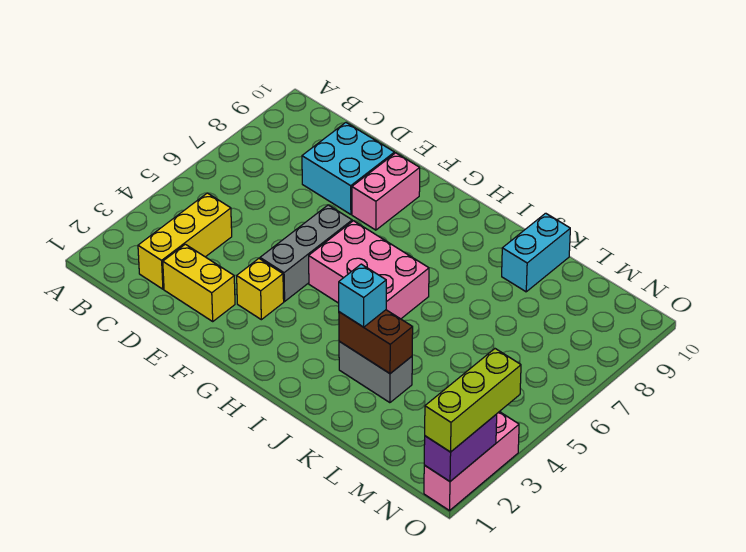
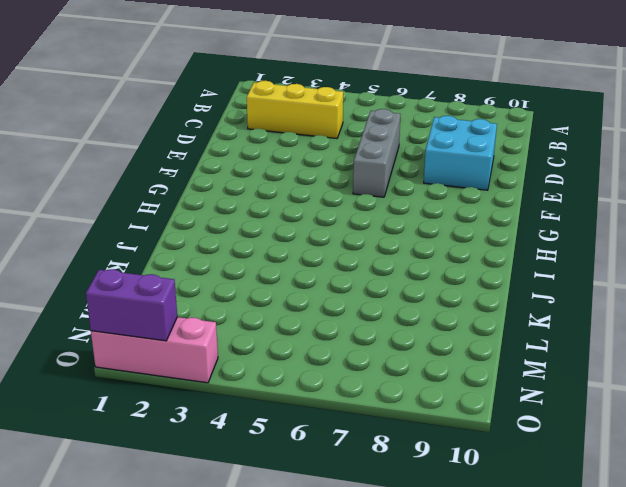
grey brick D6:F6 level 1 -> grey brick F4:F6 level 1
none -> yellow brick D2:E2 level 1
none -> yellow brick F3 level 1
none -> pink brick F8:F9 level 1

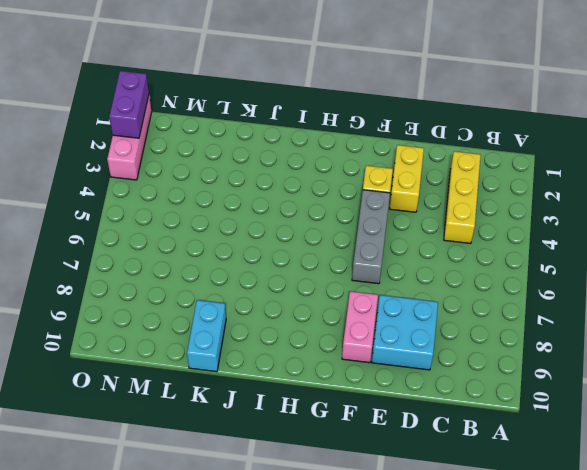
yellow brick E2:E3 level 1 -> yellow brick D2:E2 level 1
none -> pink brick G5:I6 level 1
none -> grey brick J3:K3 level 1
none -> brown brick J3:K3 level 2

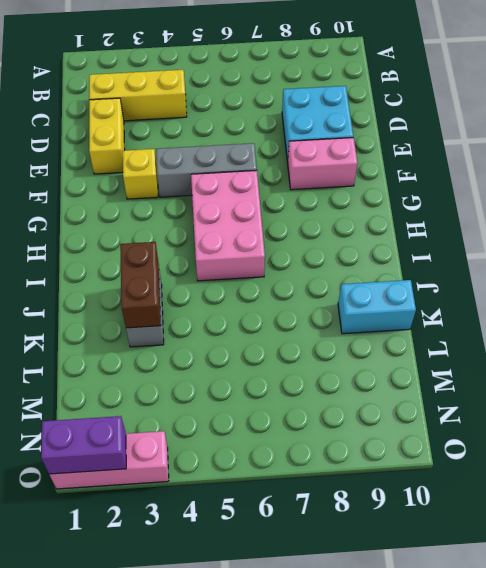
none -> cyan brick J3 level 3
none -> lime brick O1:O3 level 3

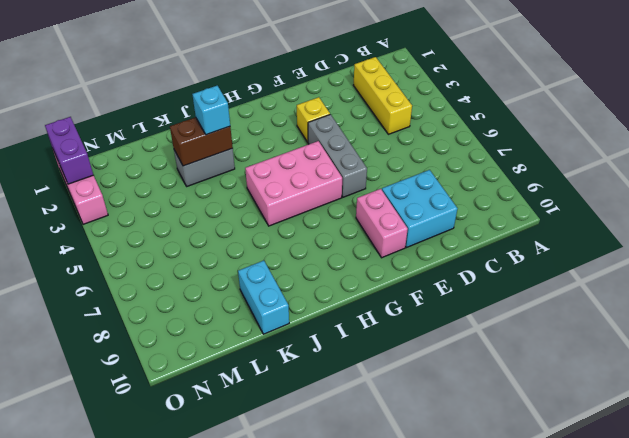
none -> yellow brick D2:E2 level 1
none -> lime brick O1:O3 level 3

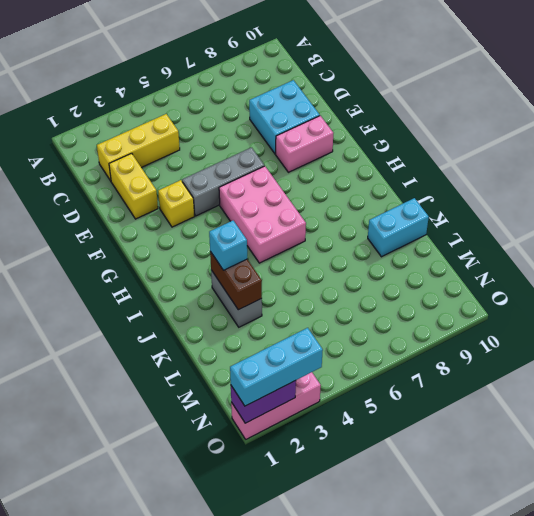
cyan brick O1:O3 level 3 -> lime brick O1:O3 level 3

